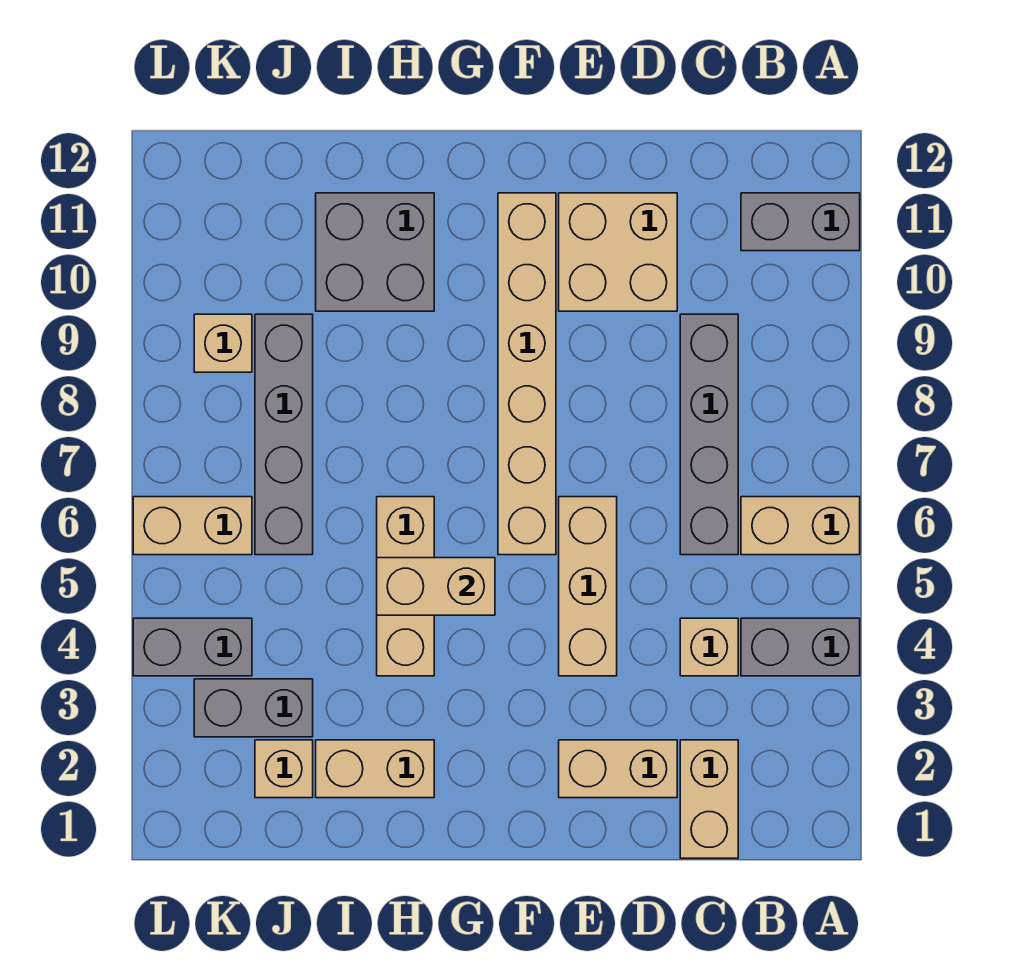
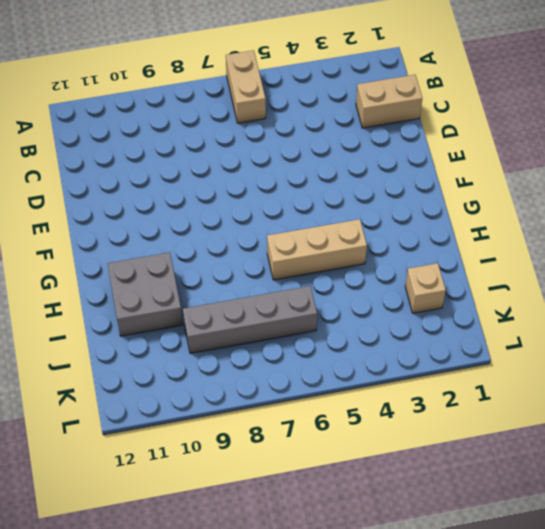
none -> grey brick A4:B4 level 1
none -> grey brick A11:B11 level 1
none -> tan brick C4 level 1

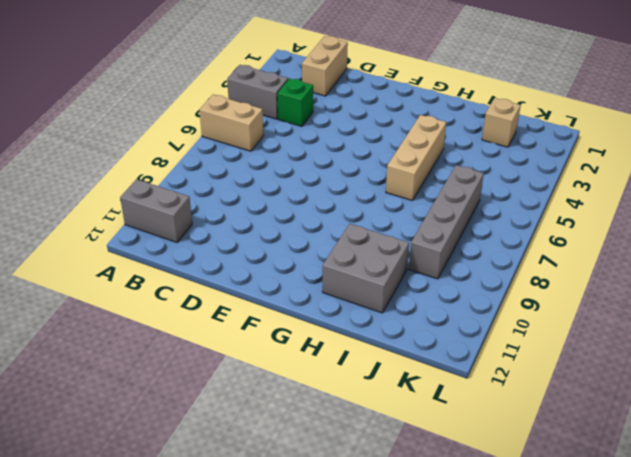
green brick C4 level 1 -> tan brick C4 level 1
none -> grey brick C6:C9 level 1
none -> tan brick D2:E2 level 1
none -> tan brick D10:E11 level 1

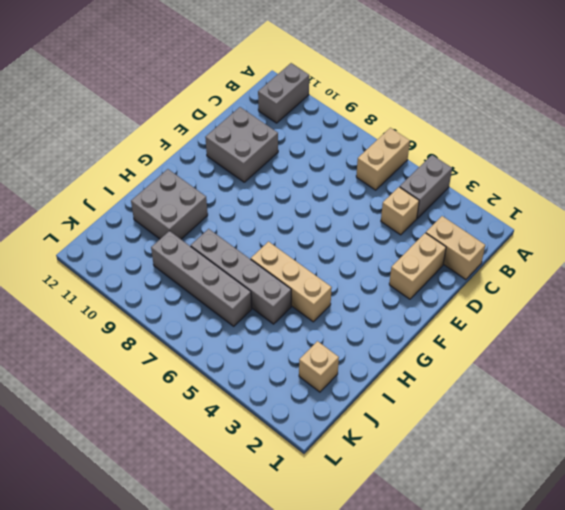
grey brick D10:E11 level 1 -> tan brick D10:E11 level 1
grey brick I5:I8 level 1 -> grey brick C6:C9 level 1
none -> tan brick E4:E6 level 1
none -> tan brick F6:F11 level 1
none -> tan brick H2:I2 level 1

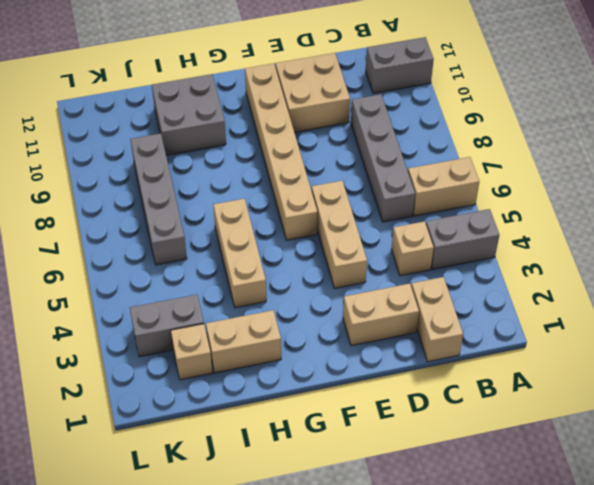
none -> grey brick K4:L4 level 1
none -> tan brick K6:L6 level 1
none -> tan brick K9 level 1

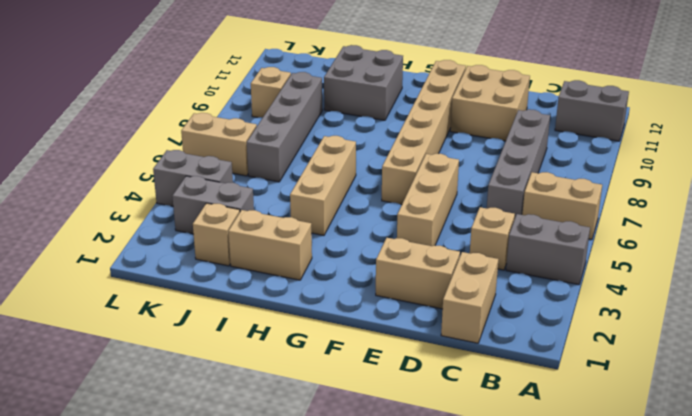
none -> tan brick G5:H5 level 2

